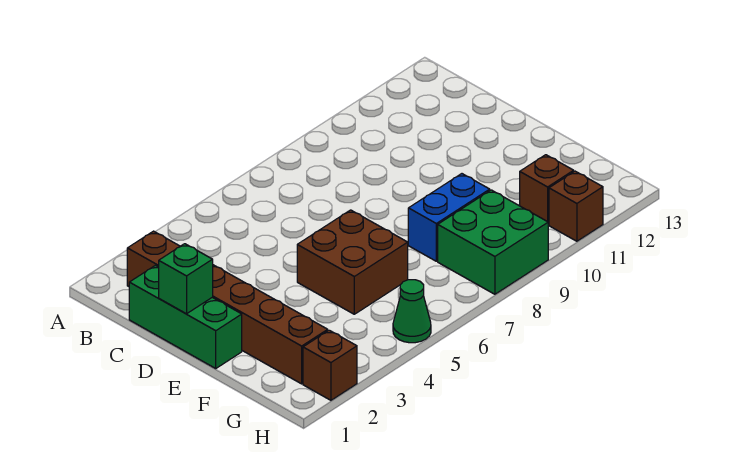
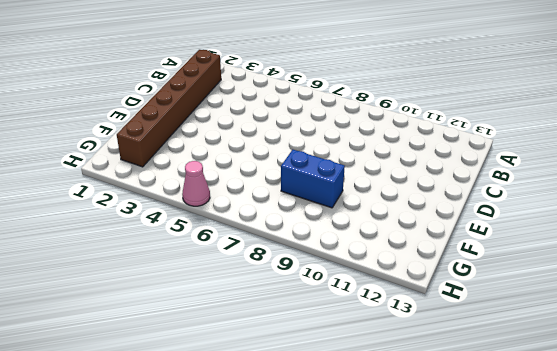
pink cone H5 level 1 -> green cone H5 level 1
none -> green brick C1:E1 level 1
none -> brown brick E5:F6 level 1

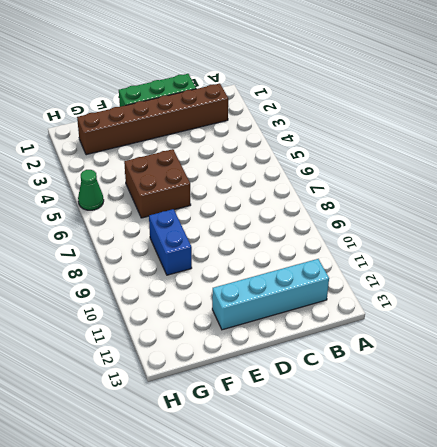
cyan brick B12:E12 level 1 -> none
none -> green brick G8:H9 level 1
none -> brown brick G11 level 1

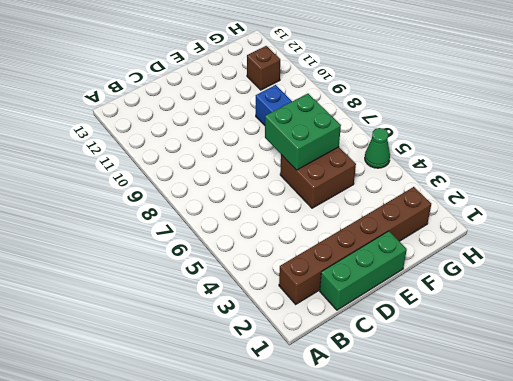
green brick E6:F7 level 2 -> green brick G8:H9 level 1
none -> brown brick H2 level 1
none -> brown brick H11 level 1

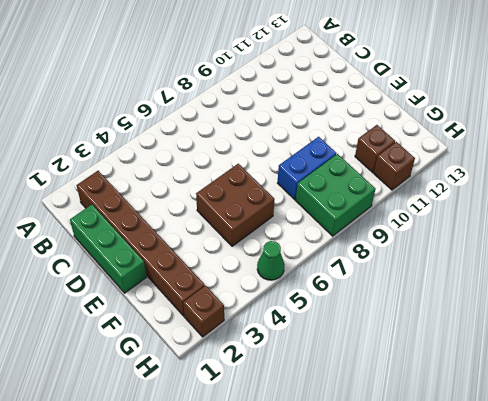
none -> green brick D1 level 2

